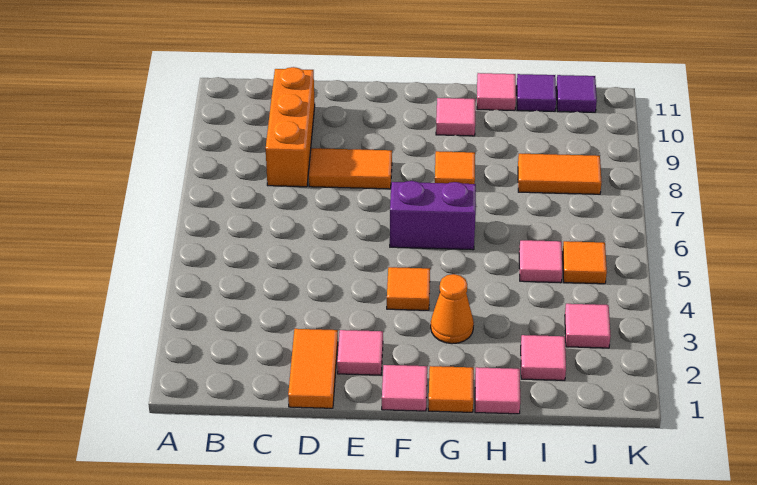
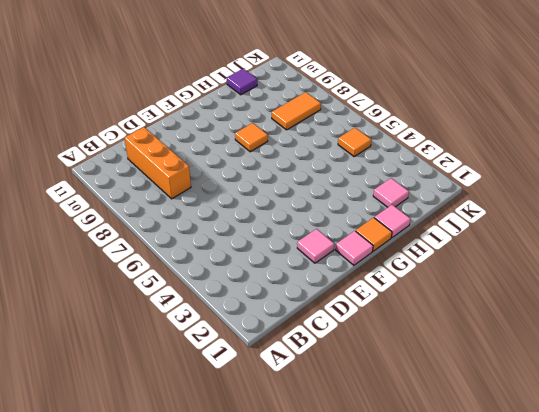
none -> orange tile D1:D2 level 1
none -> orange tile D8:E8 level 1
none -> orange tile F4 level 1

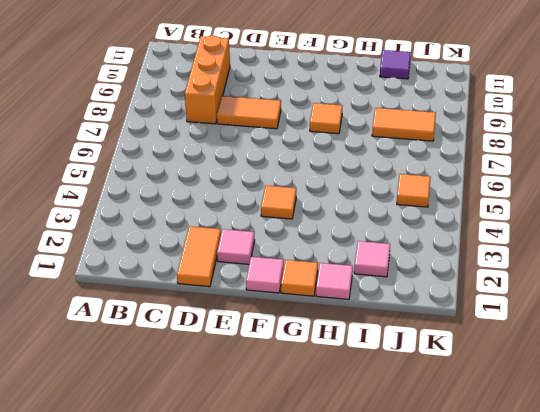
none -> purple brick F6:G6 level 1
none -> orange cone G3 level 1
none -> pink tile G10 level 1

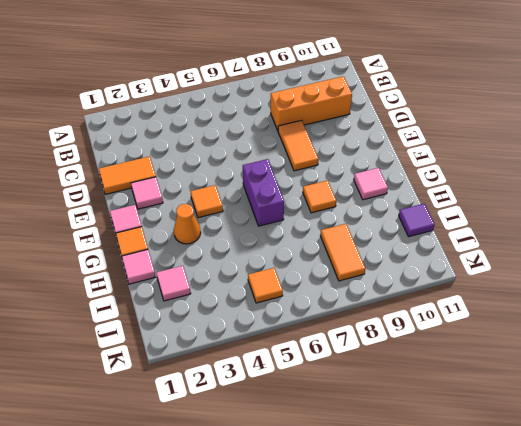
none -> pink tile H11 level 1
none -> pink tile I5 level 1
none -> pink tile J3 level 1

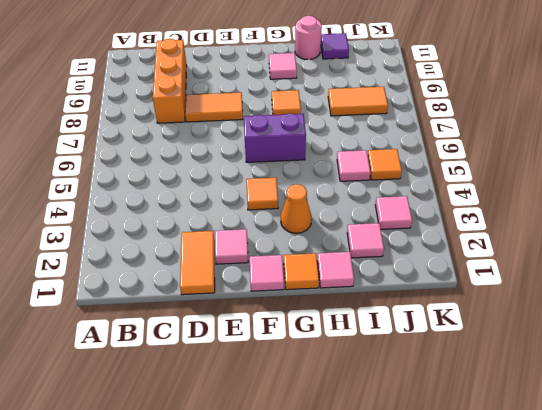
pink round brick H11 level 1 -> pink tile H11 level 1
none -> purple tile J11 level 1

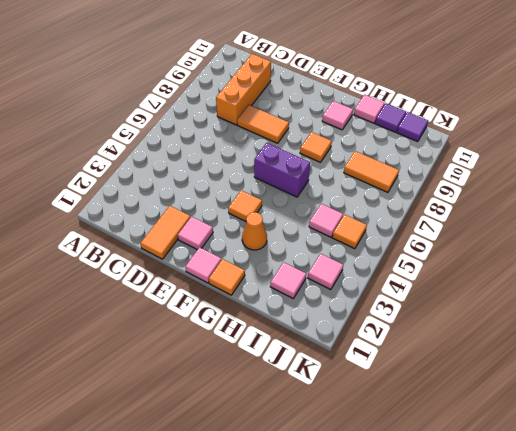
none -> pink tile H1 level 1

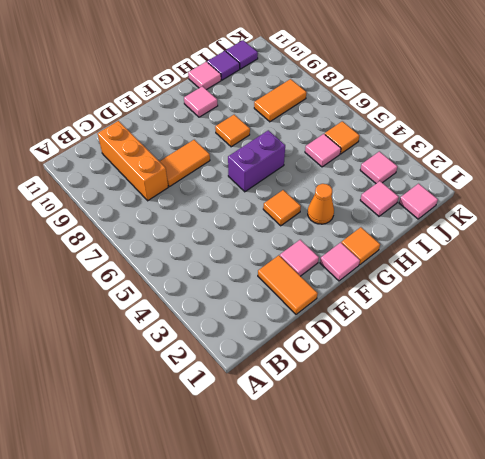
pink tile J1 level 1 -> pink tile H1 level 1

